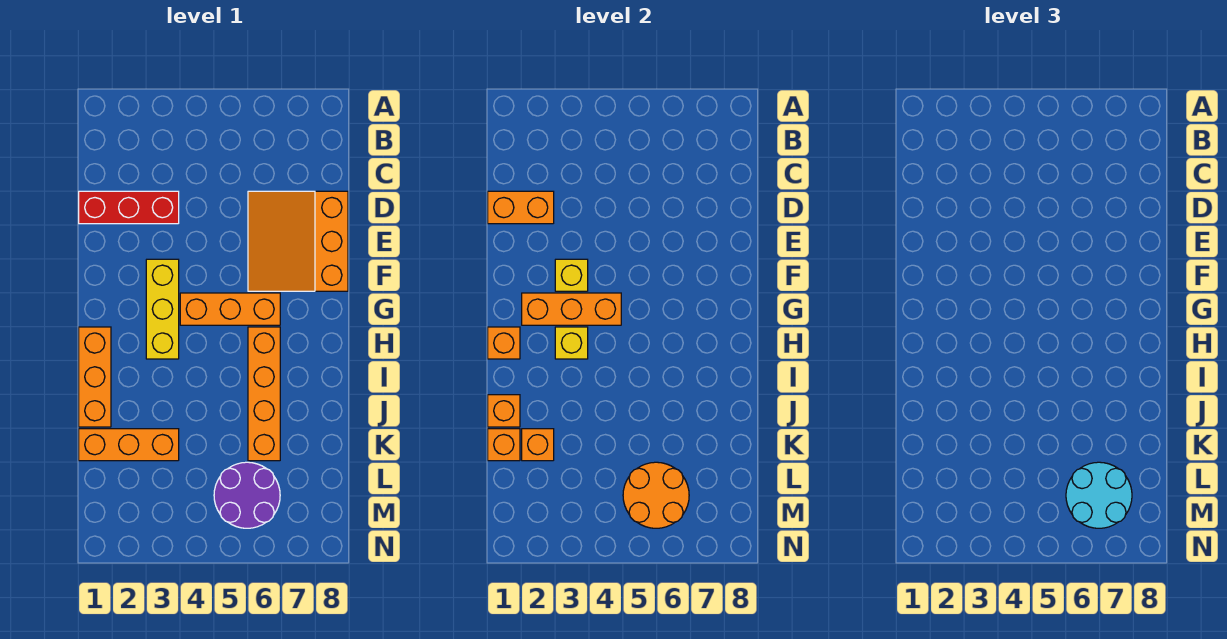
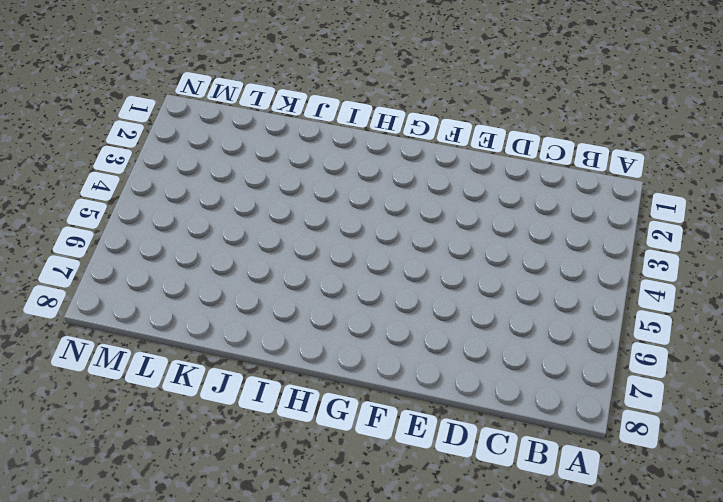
none -> red brick D1:D3 level 1
none -> orange slope D6:F8 level 1 top 8
none -> yellow brick F3:H3 level 1

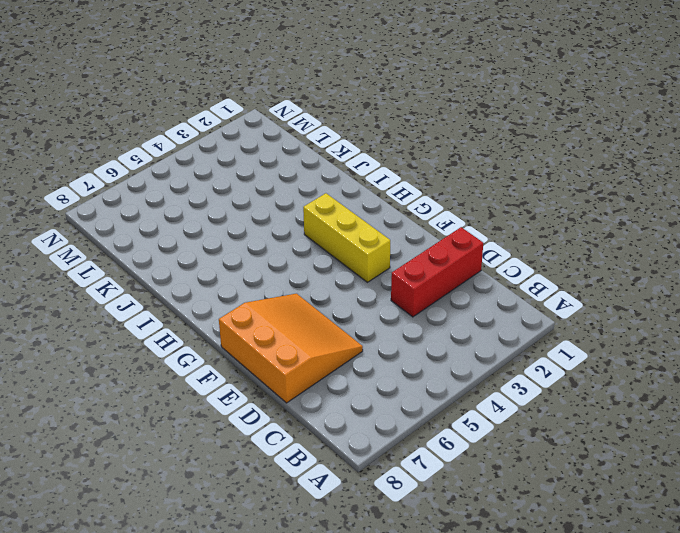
none -> orange brick G4:G6 level 1
none -> orange brick H1:J1 level 1
none -> orange brick H6:K6 level 1

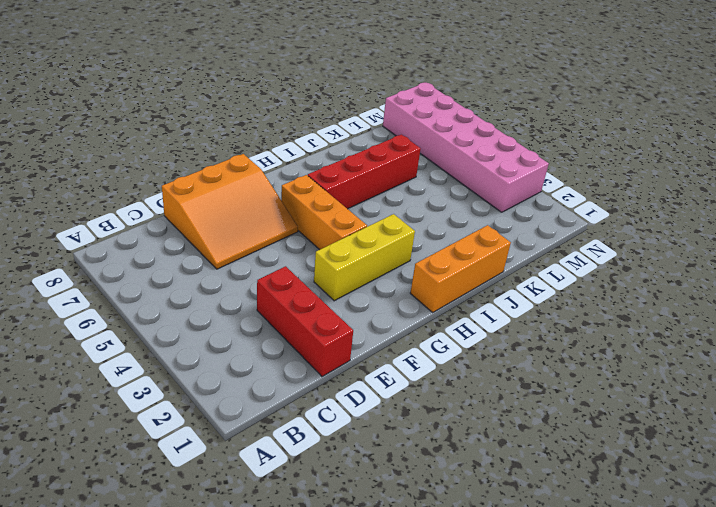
red brick H6:K6 level 1 -> orange brick H6:K6 level 1
pink brick M3:N8 level 1 -> purple round brick L5:M6 level 1
none -> orange brick K1:K3 level 1
none -> orange brick D1:D2 level 2
none -> yellow brick F3 level 2

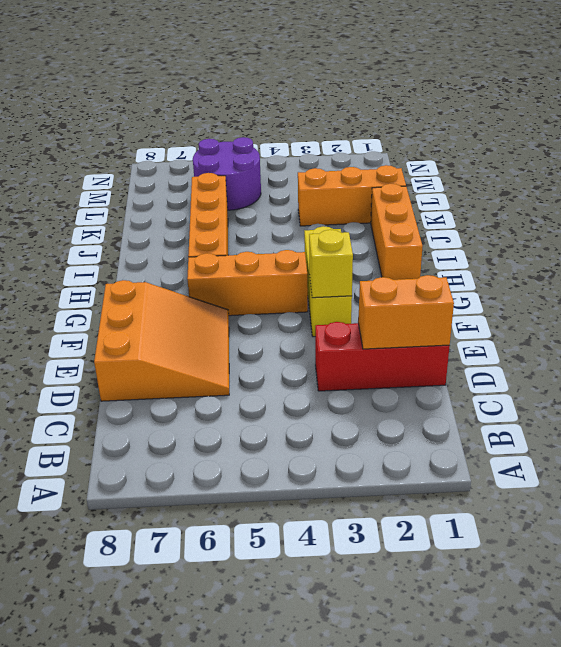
none -> orange brick G2:G4 level 2
none -> orange brick H1 level 2
none -> yellow brick H3 level 2

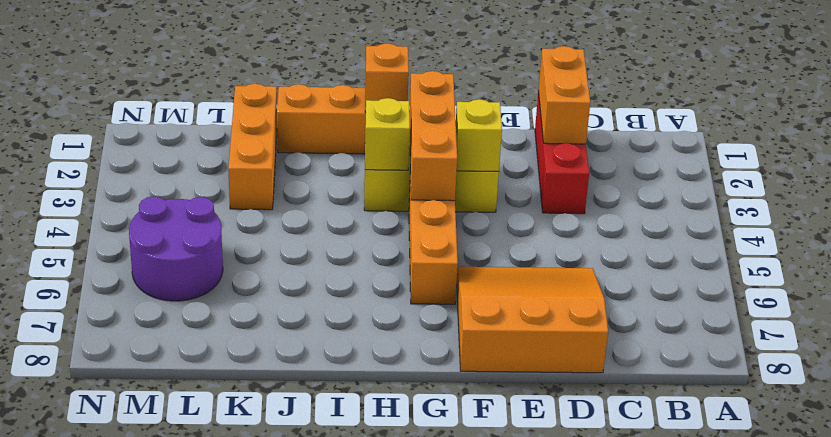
none -> orange brick H6:K6 level 1
none -> orange brick J1 level 2
none -> orange brick K1 level 2

